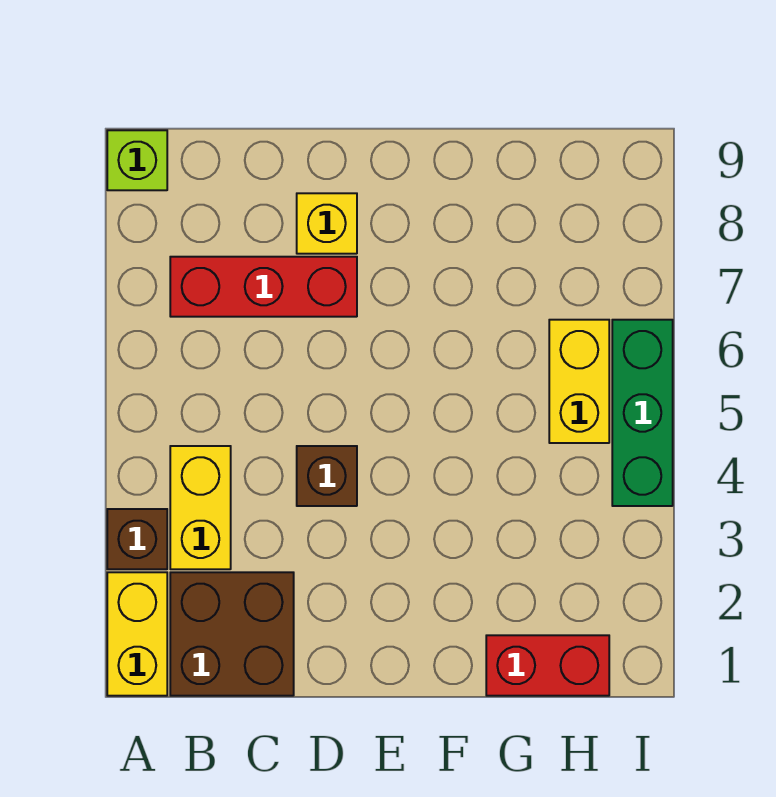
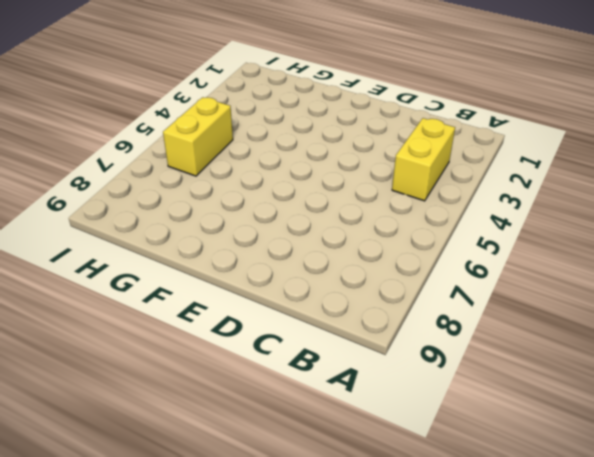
none -> yellow brick A1:A2 level 1
none -> brown brick A3 level 1

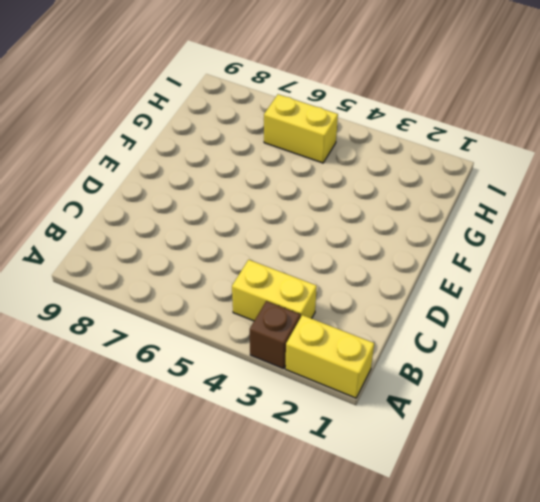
none -> lime brick A9 level 1
none -> brown brick B1:C2 level 1

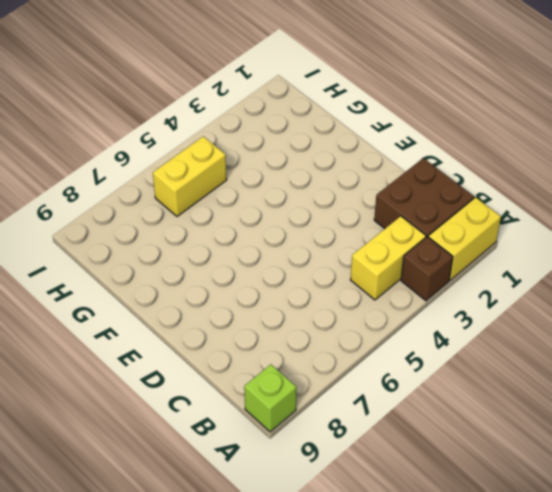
none -> red brick B7:D7 level 1
none -> brown brick D4 level 1

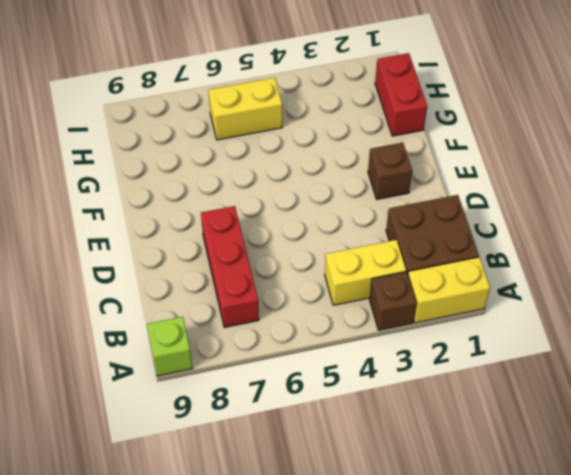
brown brick E2 level 1 -> brown brick D4 level 1
none -> yellow brick D8 level 1
none -> green brick I4:I6 level 1

